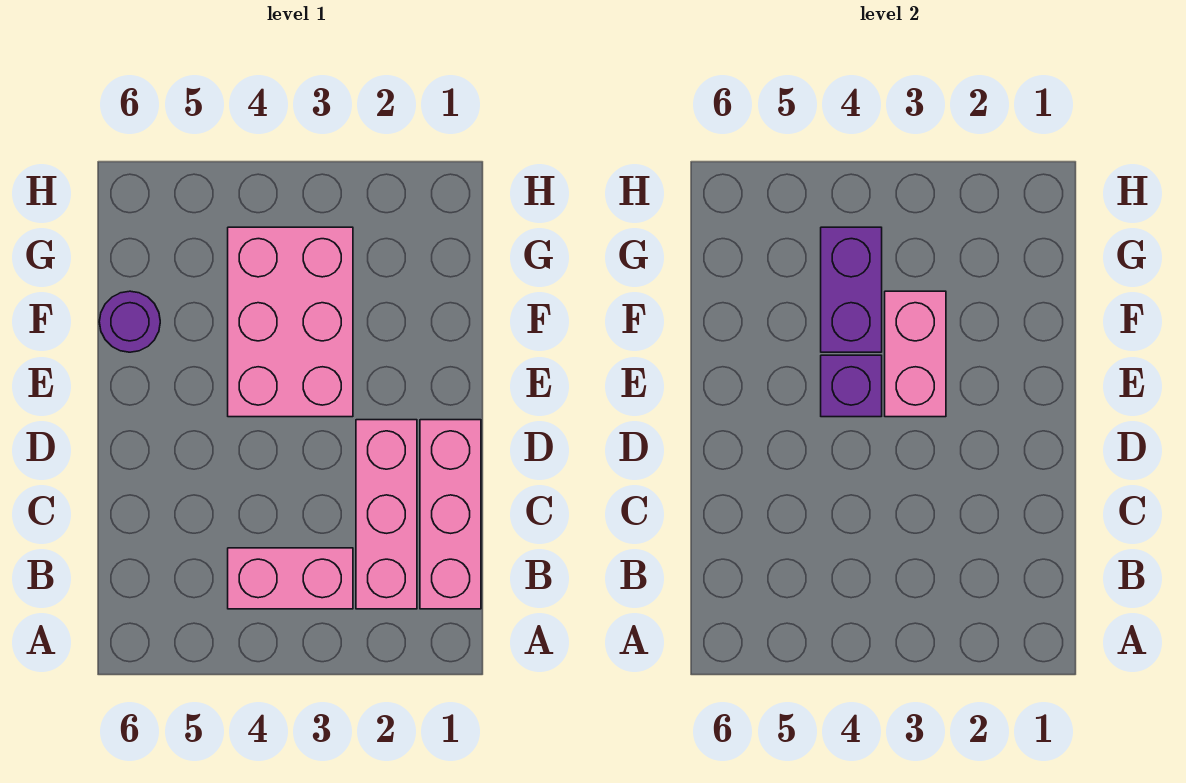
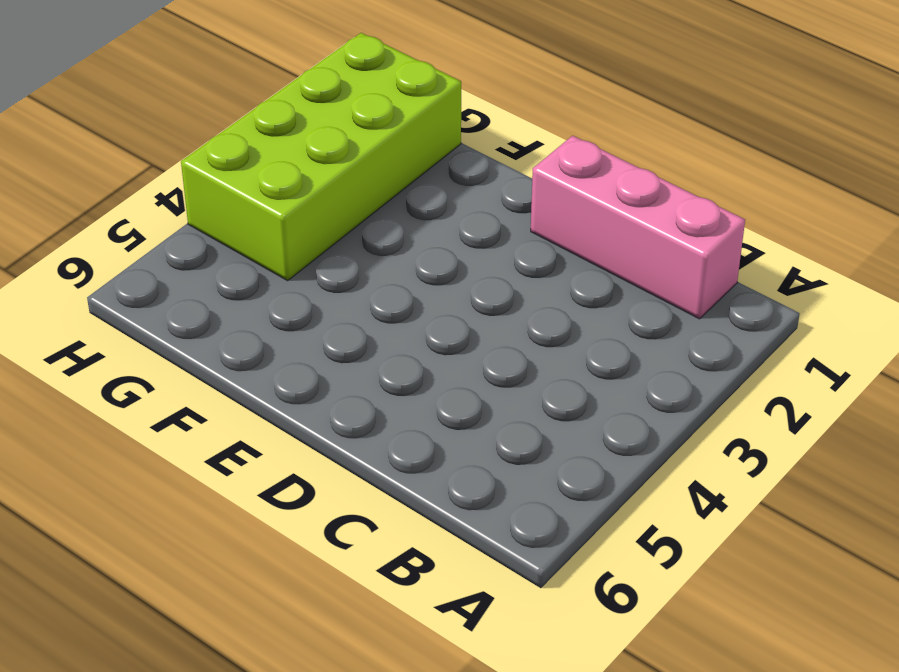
lime brick G1:H4 level 1 -> pink brick E3:G4 level 1
none -> pink brick B2:D2 level 1
none -> pink brick B3:B4 level 1

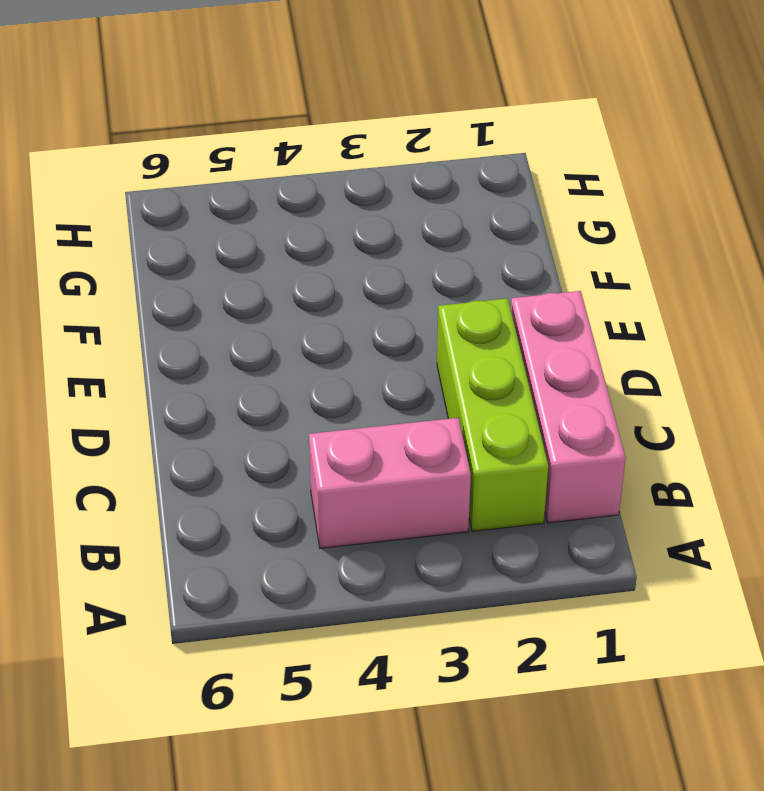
lime brick B2:D2 level 1 -> pink brick B2:D2 level 1
none -> pink brick E3:G4 level 1
none -> purple round brick F6 level 1

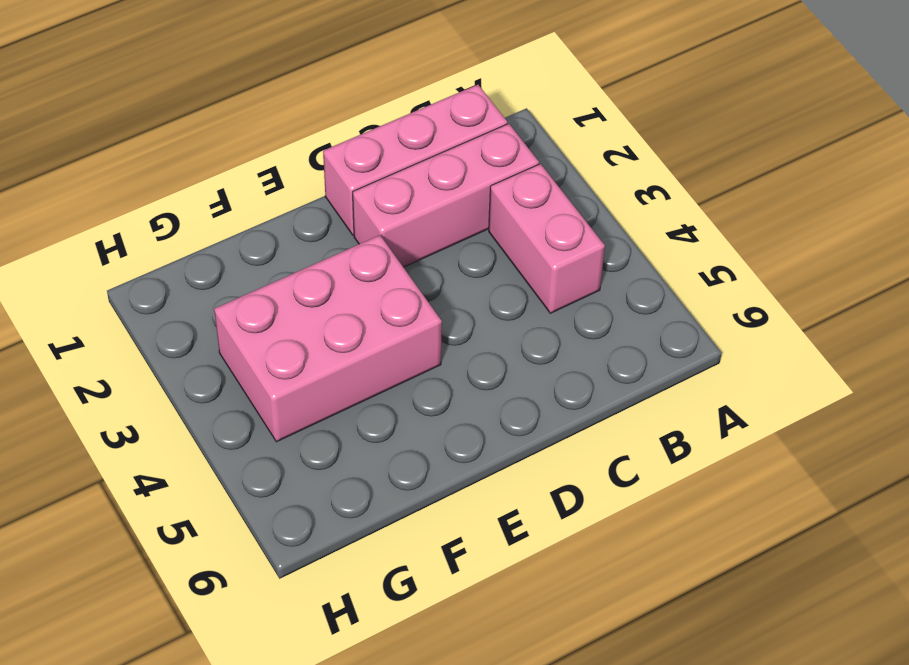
none -> purple round brick F6 level 1
none -> pink brick E3:F3 level 2

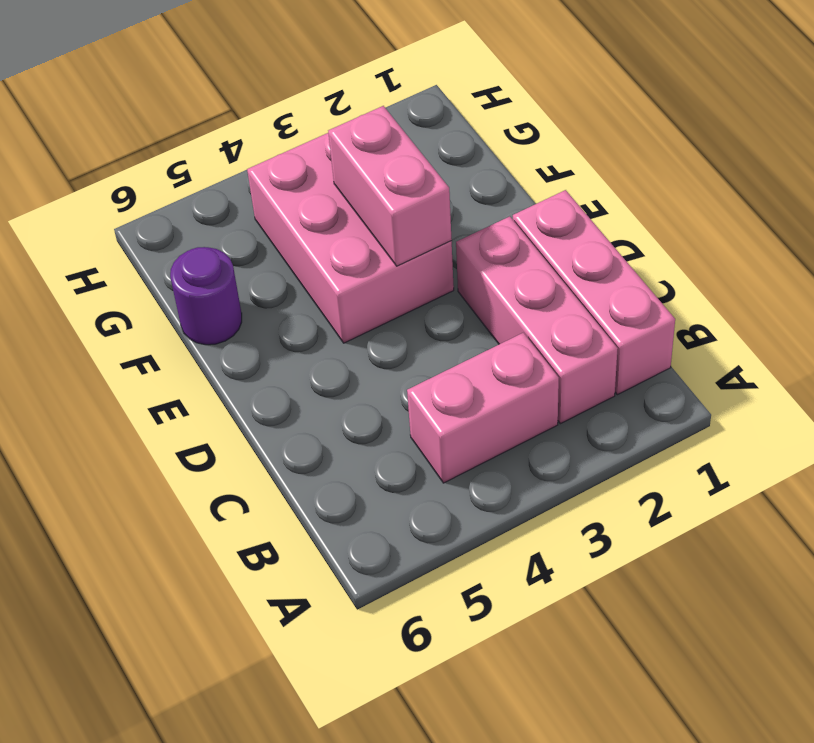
none -> purple brick E4 level 2
none -> purple brick F4:G4 level 2

